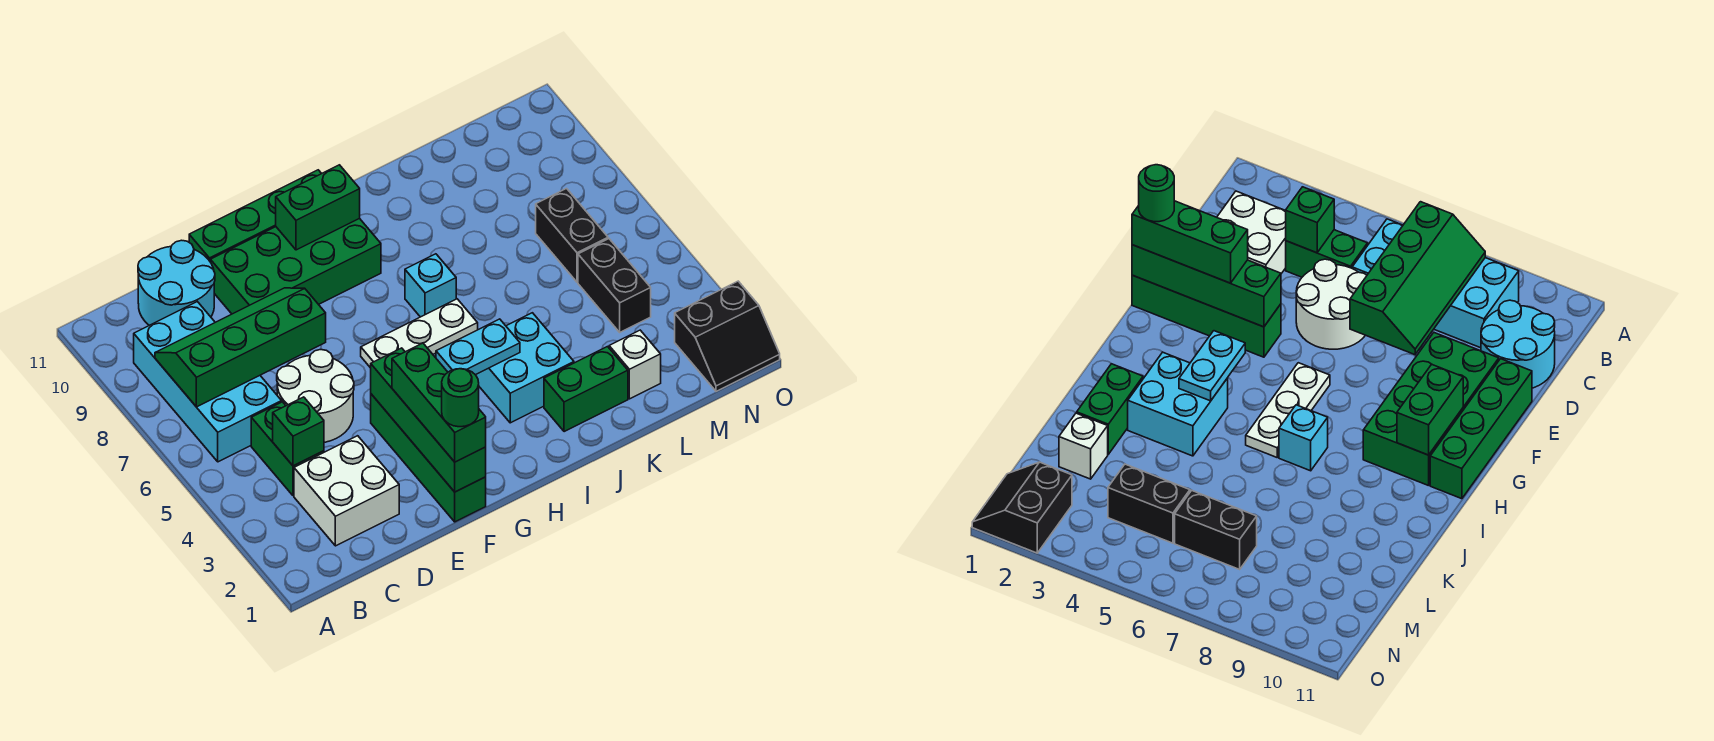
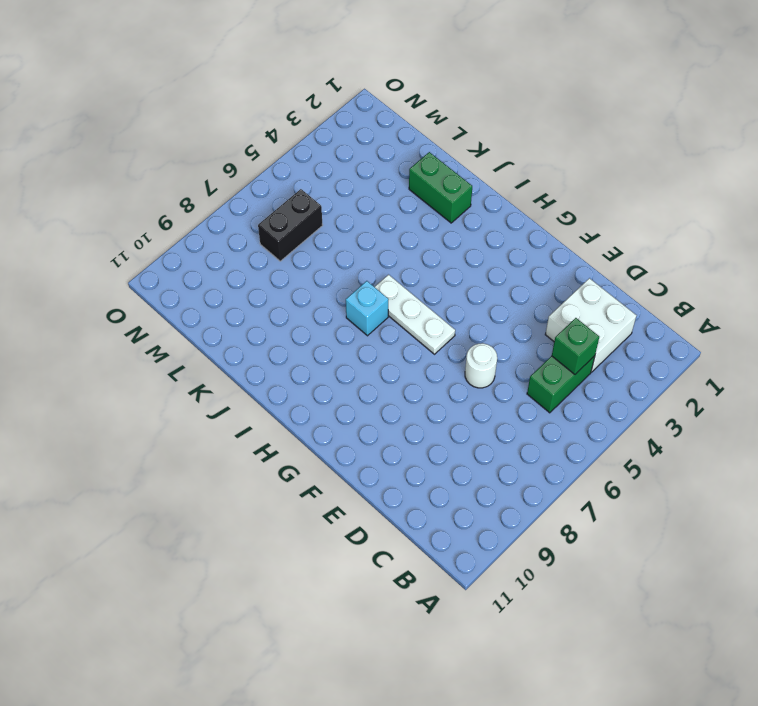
white round brick E6 level 1 -> white round brick D5:E6 level 1
none -> cyan brick B6:C9 level 1
none -> cyan round brick C10:D11 level 1
none -> green brick E9:H10 level 1

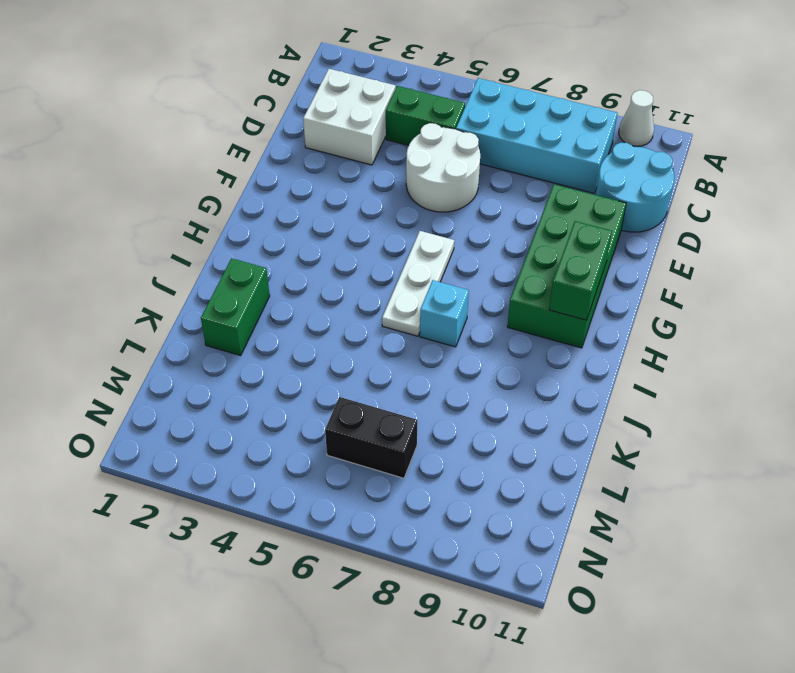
white cone A10 level 1 -> none
none -> green brick E11:H11 level 1
none -> green brick F1:F4 level 1
none -> cyan brick I3:J4 level 1

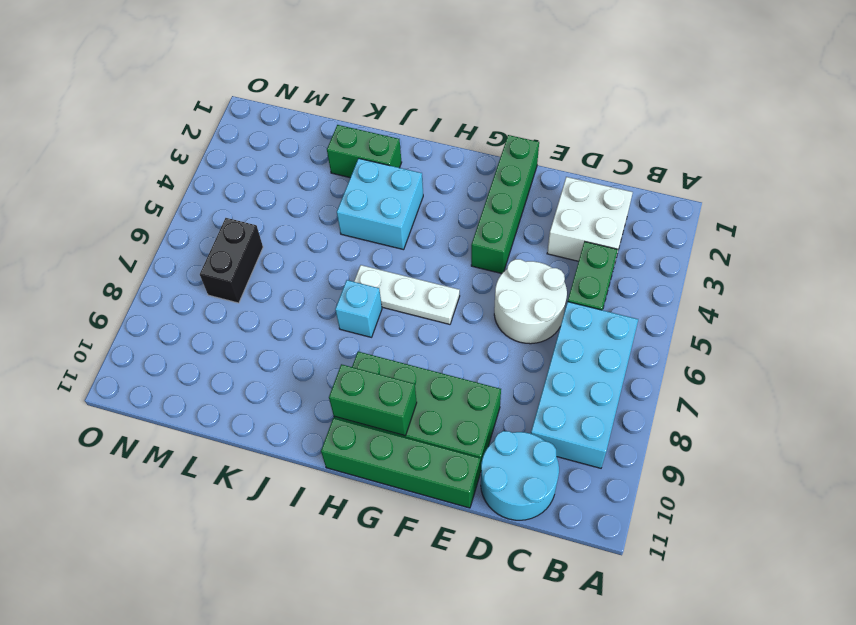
none -> white brick L2 level 1
none -> black brick M4:M5 level 1
none -> black slope N1:O2 level 1 top 2

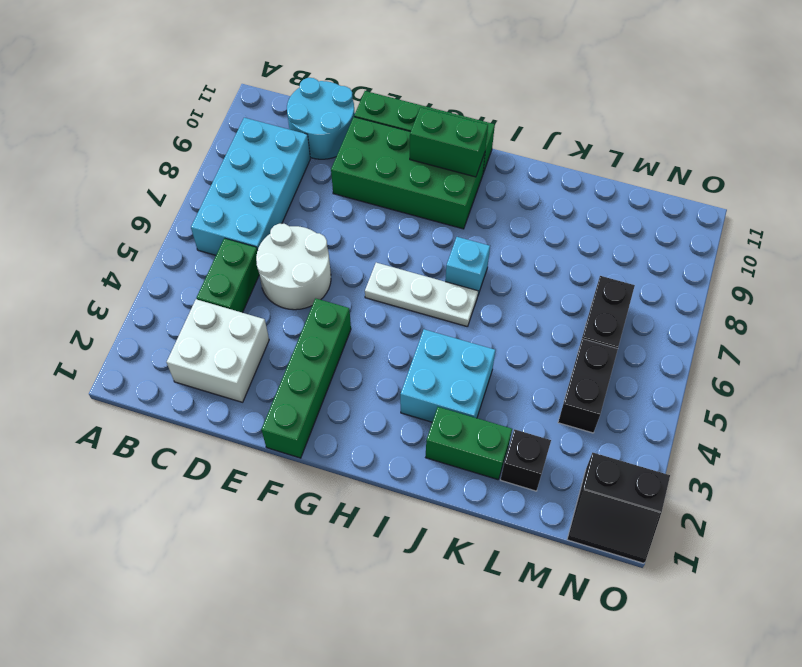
black brick L2 level 1 -> white brick L2 level 1
none -> green slope B7:E8 level 2 top 7
none -> green brick C4 level 2
none -> green brick F1:F4 level 2

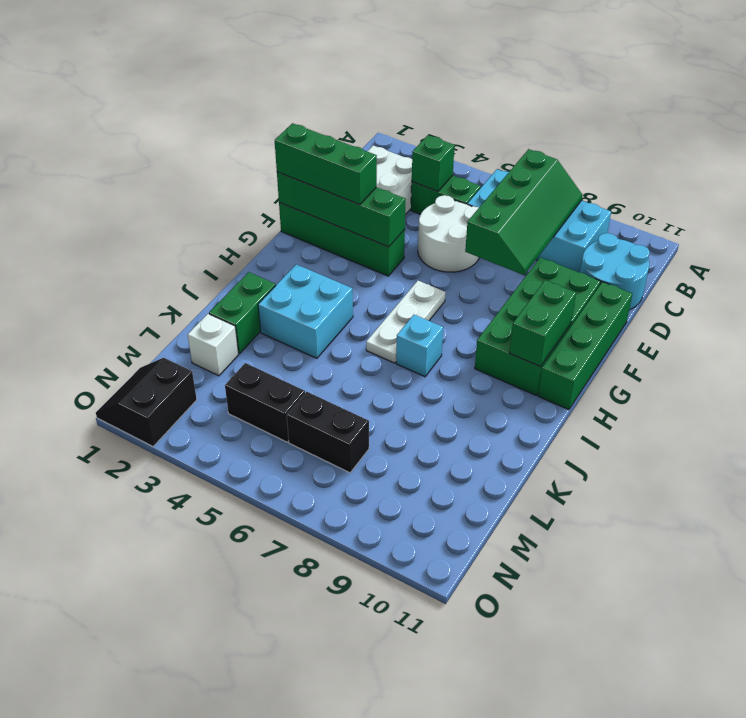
none -> cyan plate H4:I4 level 2
none -> green round brick F1 level 4

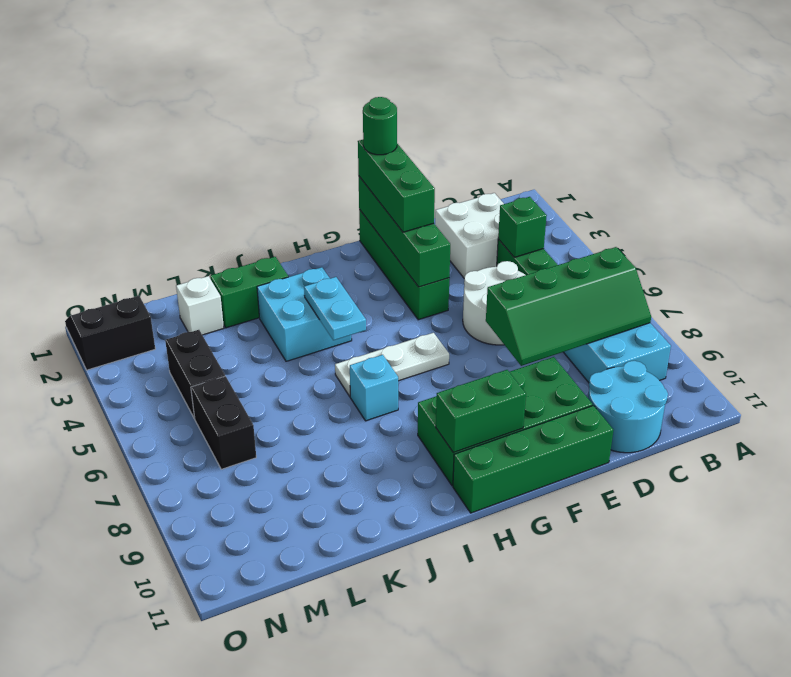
cyan plate I4:I5 level 2 -> cyan plate H4:I4 level 2

